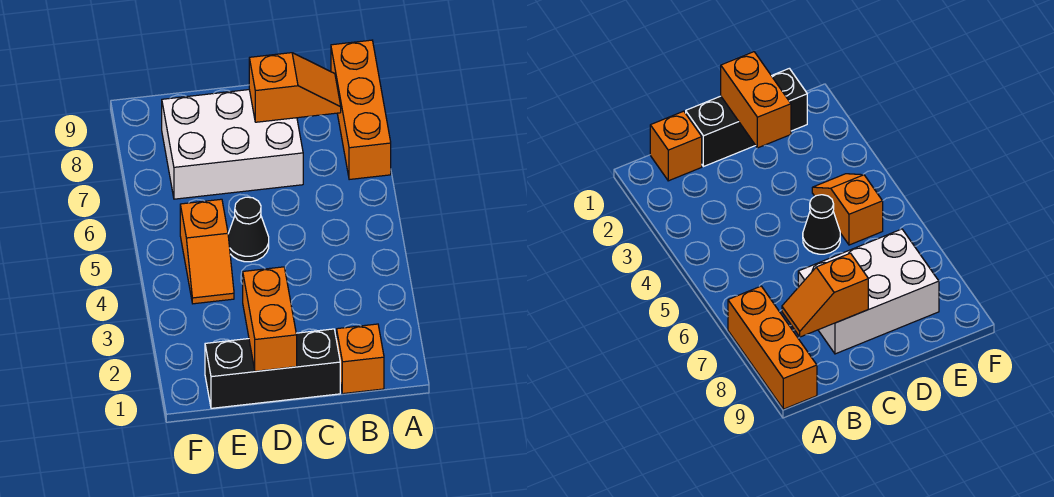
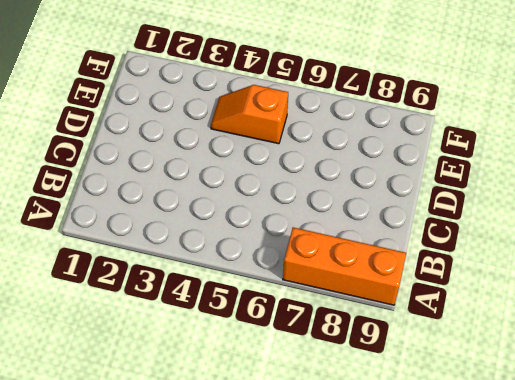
none -> orange brick B1 level 1
none -> black brick C1:E1 level 1

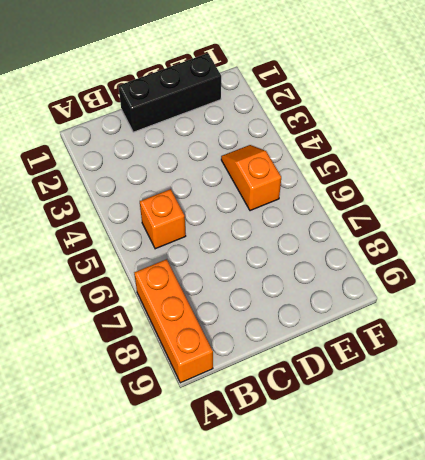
orange brick B5 level 1 -> orange brick B1 level 1
none -> white brick C7:E8 level 1
none -> black cone D5 level 1

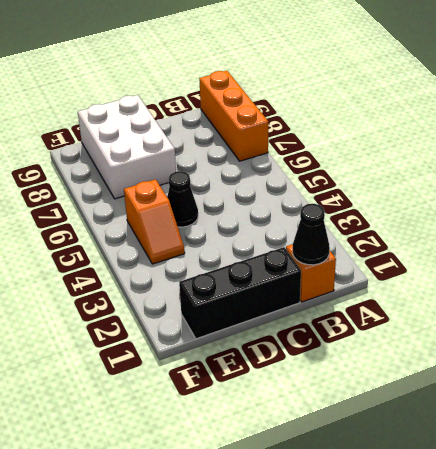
black cone B1 level 2 -> none
white brick D7:E9 level 1 -> white brick C7:E8 level 1
none -> orange slope B8:C8 level 2 top C
none -> orange brick D1:D2 level 2

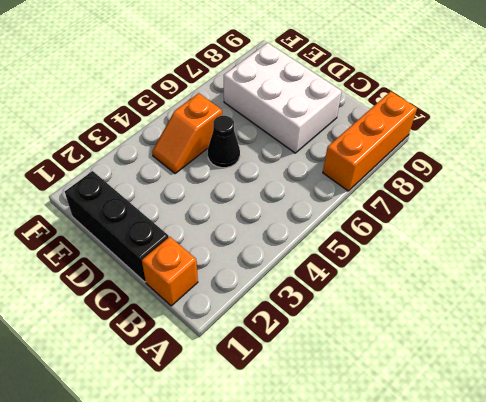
none -> orange slope B8:C8 level 2 top C
none -> orange brick D1:D2 level 2

